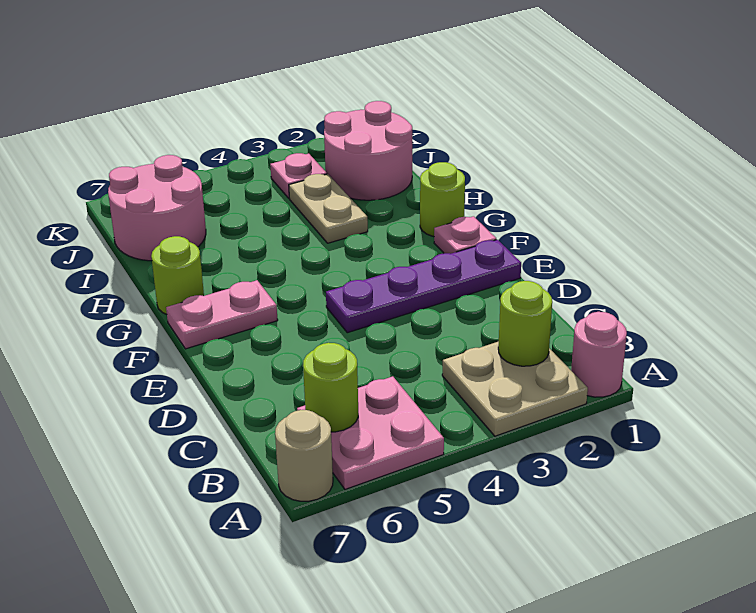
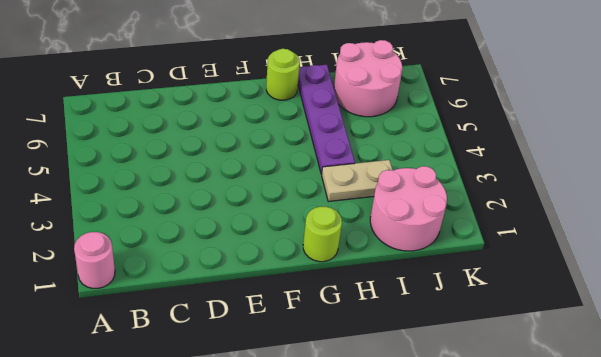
purple plate H4:H7 level 1 -> purple plate E1:E4 level 1
none -> tan plate A2:B3 level 1
none -> pink plate A5:B6 level 1
none -> tan round brick A7 level 1

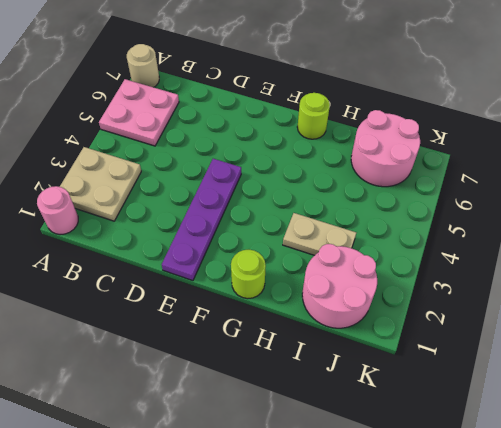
none -> pink plate F1 level 1
none -> pink plate F6:F7 level 1
none -> pink plate J3 level 1

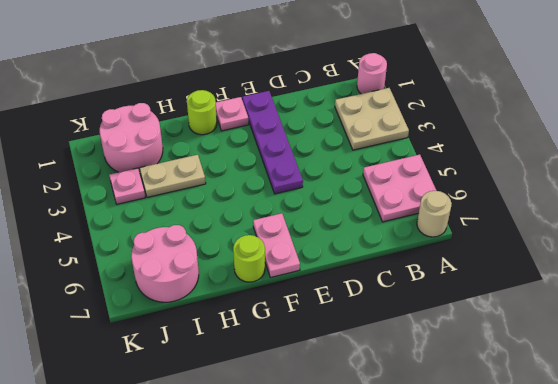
none -> lime round brick B2 level 2
none -> lime round brick B6 level 2

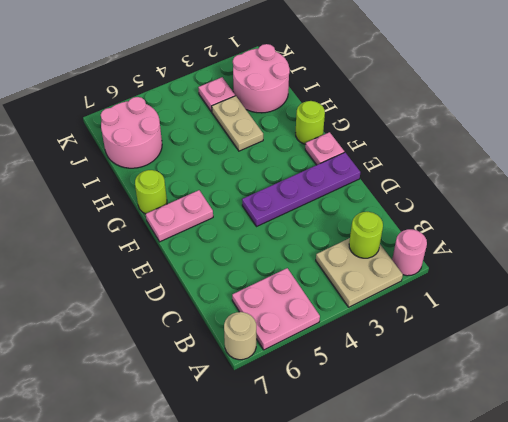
none -> lime round brick B6 level 2

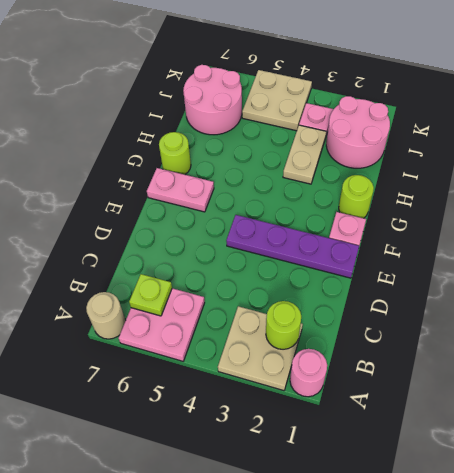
lime plate B6 level 2 -> lime round brick B6 level 2
tan plate J4:K5 level 1 -> none

